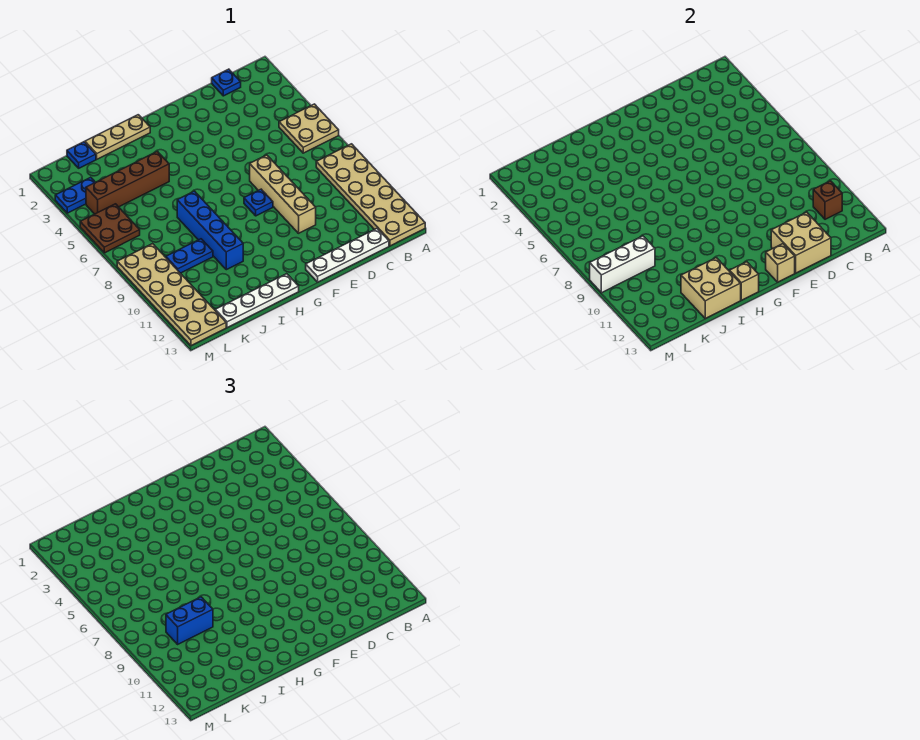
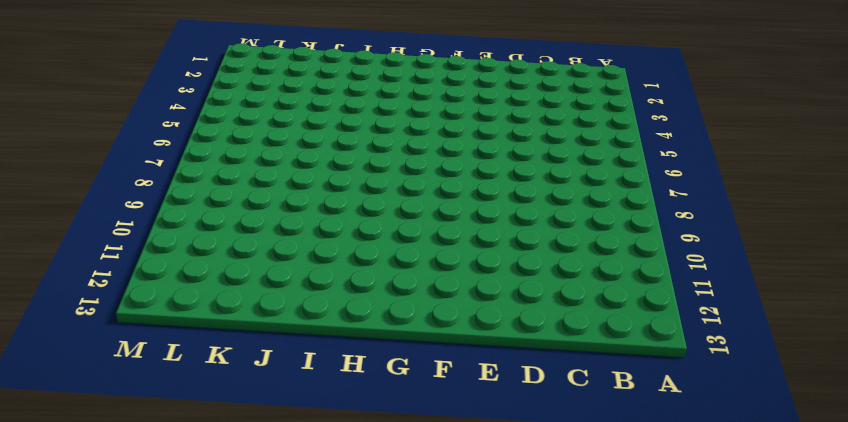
none -> tan plate A5:B6 level 1
none -> tan plate A8:B13 level 1
none -> blue plate C1 level 1

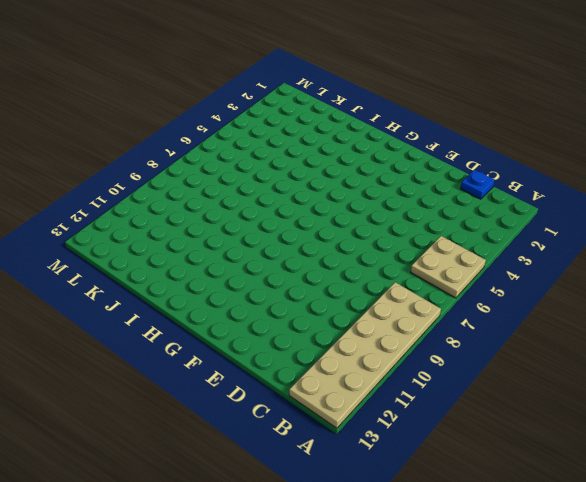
none -> white plate C13:F13 level 1
none -> tan brick E7:E10 level 1
none -> blue plate F8 level 1

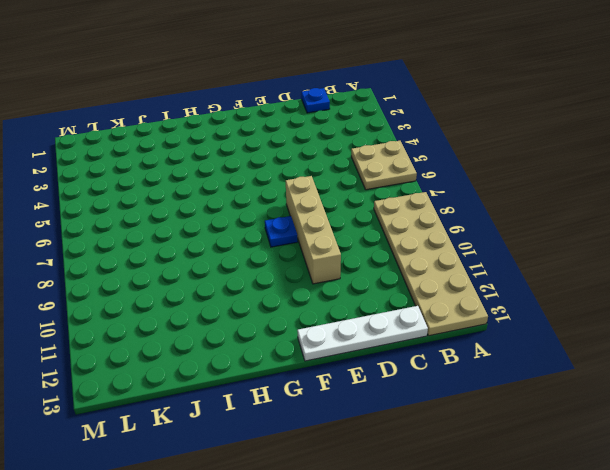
none -> tan plate H1:J1 level 1
none -> white plate H13:K13 level 1
none -> brown brick I4:L4 level 1

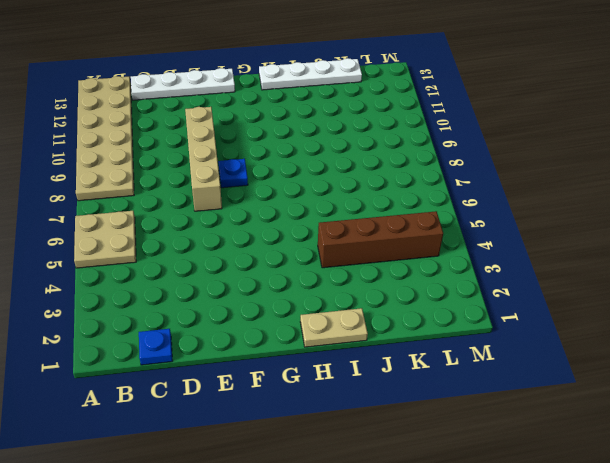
tan plate H1:I1 level 1 -> tan plate H1:J1 level 1
none -> blue brick I7:I10 level 1
none -> blue plate J9:K9 level 1
none -> blue plate K1 level 1

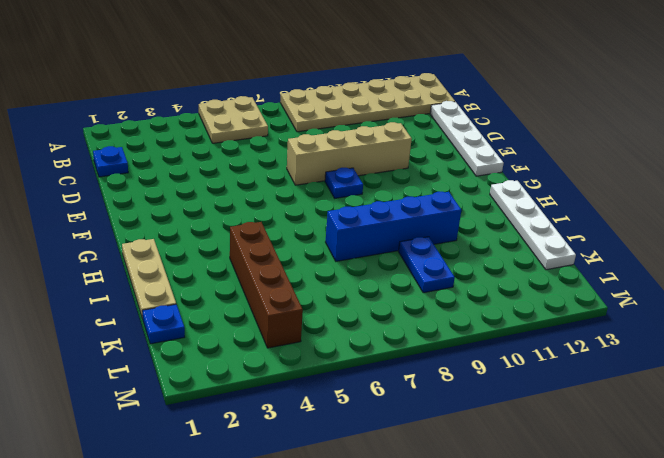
none -> blue plate L3:M3 level 1
none -> brown plate L5:M6 level 1
none -> tan plate L8:M13 level 1

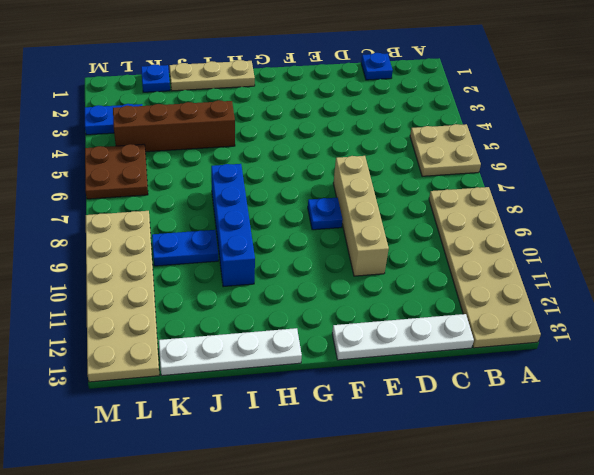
none -> brown brick B11 level 2
none -> tan brick D12:E13 level 2
none -> tan brick F13 level 2

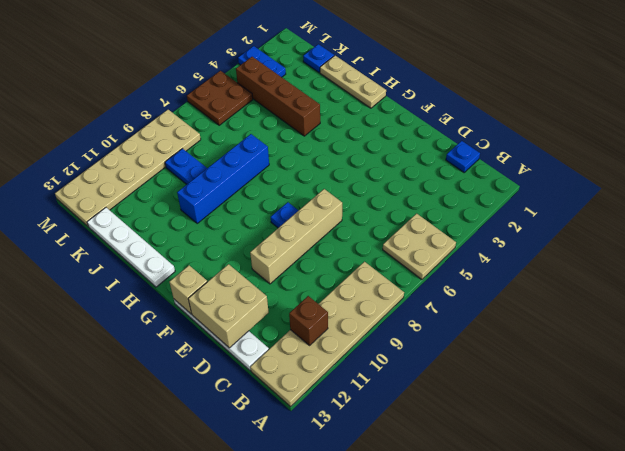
none -> tan brick H13 level 2
none -> tan brick I12:J13 level 2
none -> white brick K9:M9 level 2

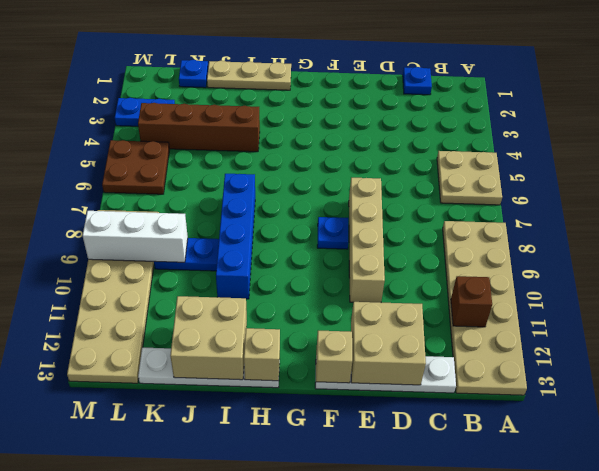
none -> blue brick J9:K9 level 3

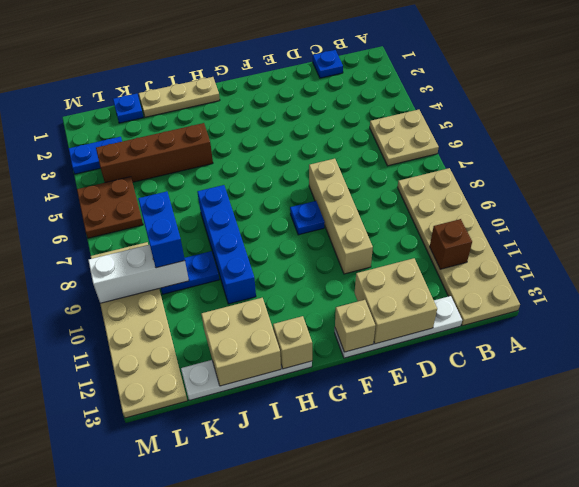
blue brick K8:K9 level 3 -> blue brick J9:K9 level 3

